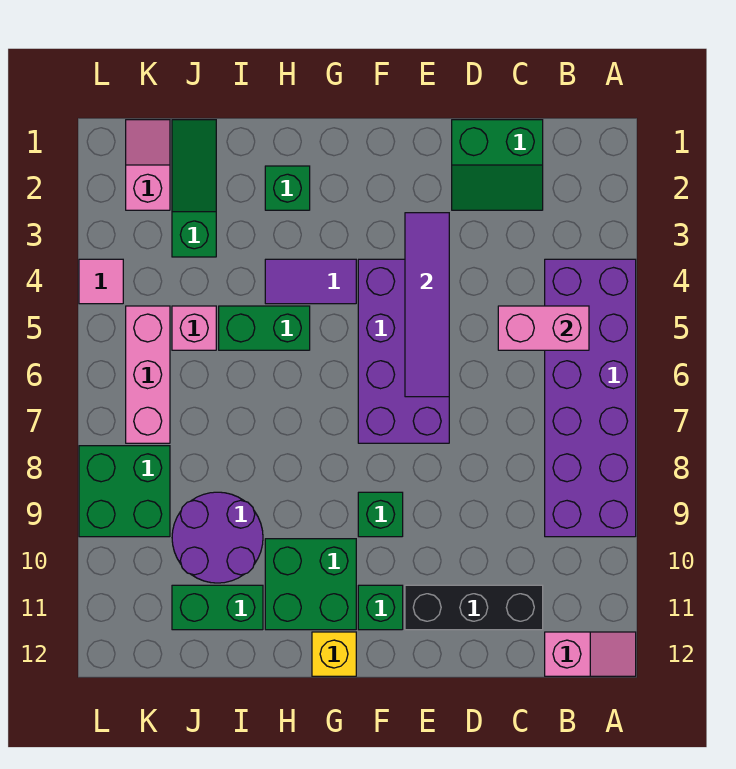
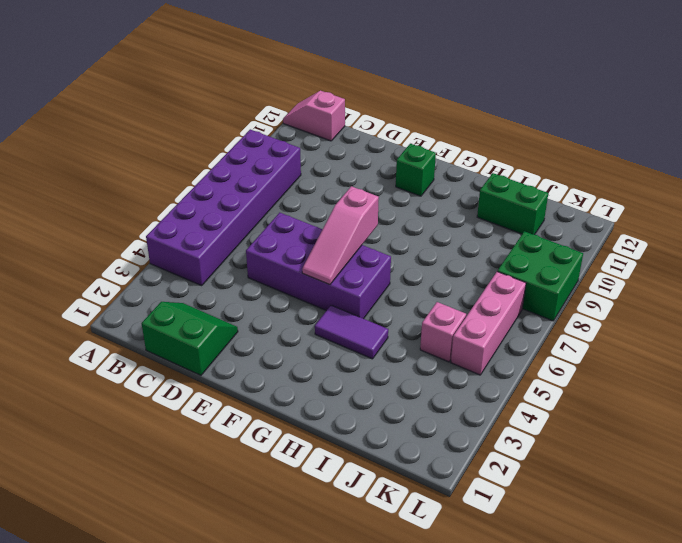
purple brick D5:G6 level 1 -> purple brick E4:F7 level 1
pink slope F5:F7 level 2 top 7 -> none
none -> black brick C11:E11 level 1
none -> green brick F9 level 1
none -> green brick G10:H11 level 1

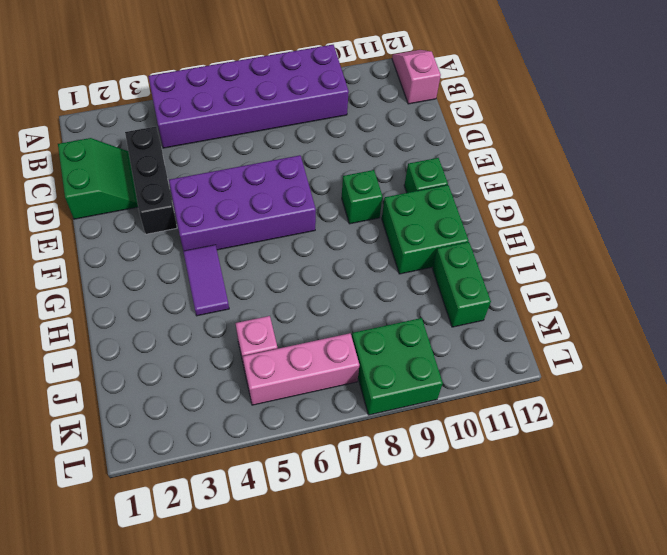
black brick C3:E3 level 1 -> black brick C11:E11 level 1
none -> yellow brick G12 level 1
none -> green brick H2 level 1
none -> green brick H5:I5 level 1

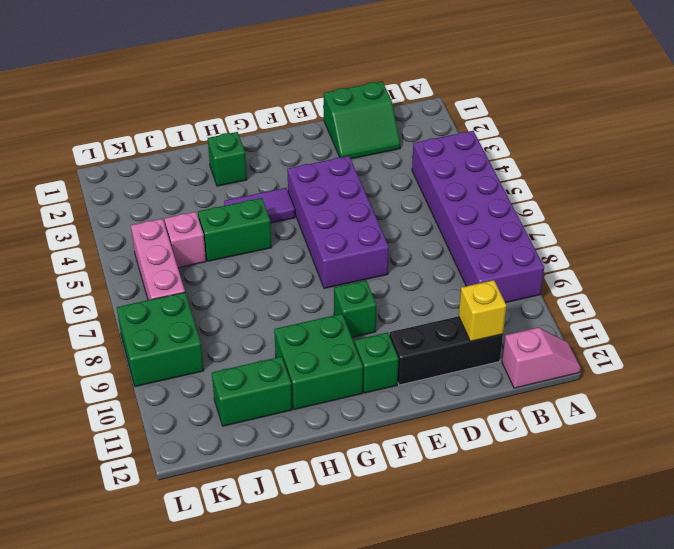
yellow brick C11 level 2 -> yellow brick G12 level 1
none -> purple round brick I9:J10 level 1
none -> green slope J1:J3 level 1 top 3
none -> pink slope K1:K2 level 1 top 2

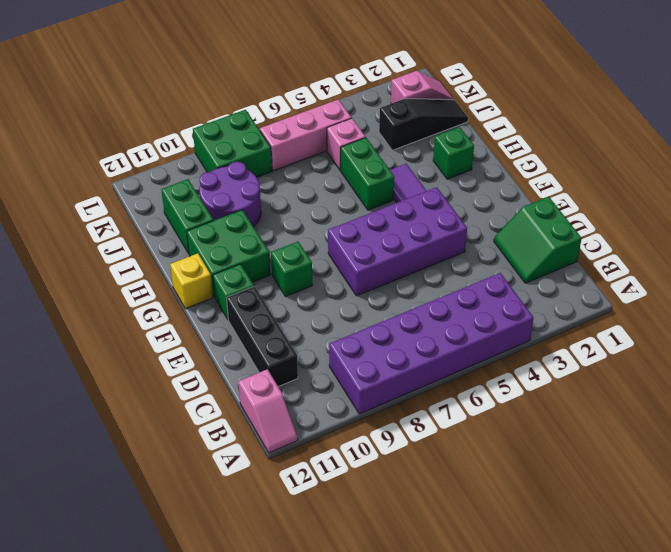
black slope J1:J3 level 1 top 3 -> green slope J1:J3 level 1 top 3
none -> pink tile L4 level 1
none -> pink brick B5:C5 level 2
none -> purple tile E3:E6 level 2

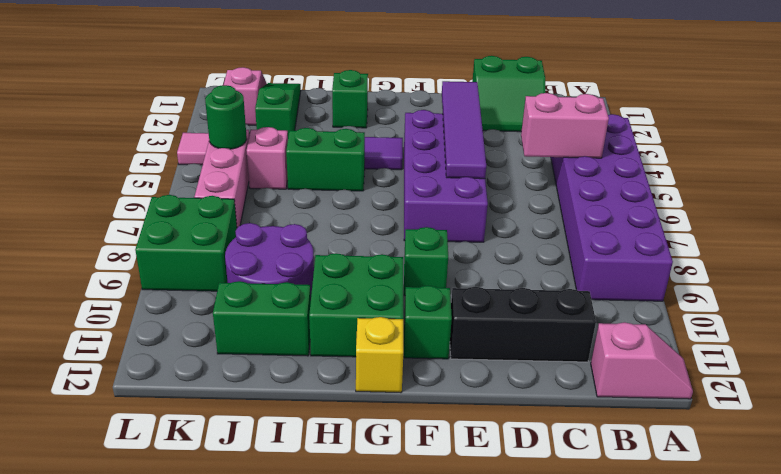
green round brick K5 level 2 -> none

